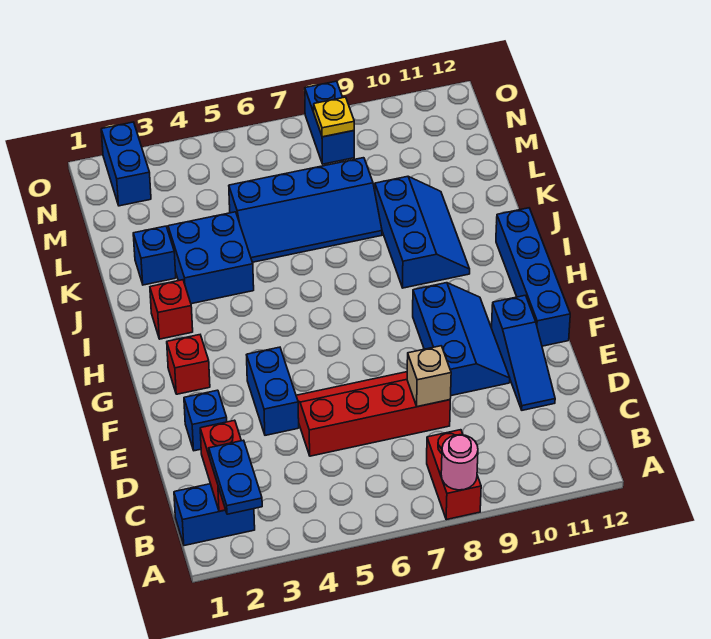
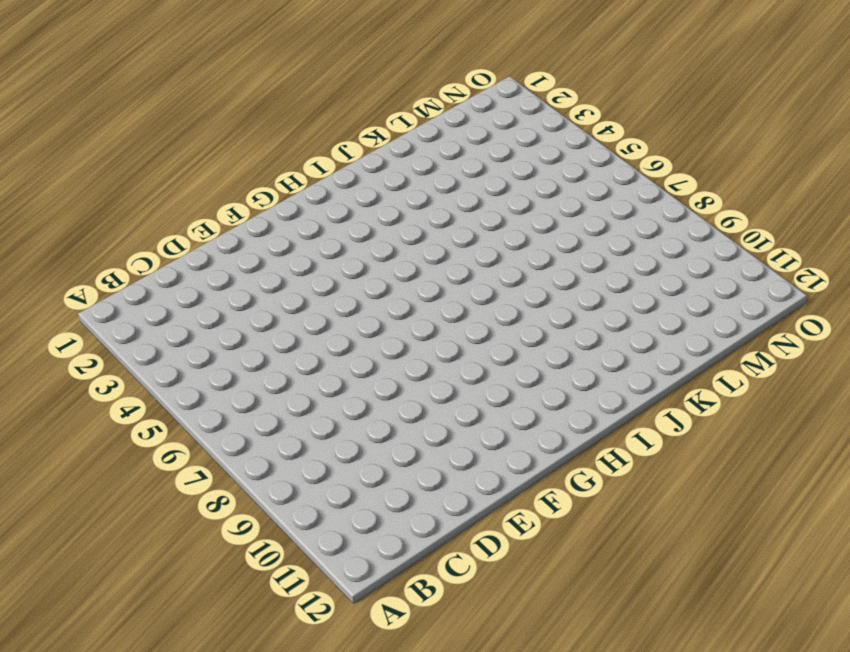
none -> red brick A8:B8 level 1
none -> blue brick B1:B2 level 1
none -> red slope D5:E8 level 1 top D

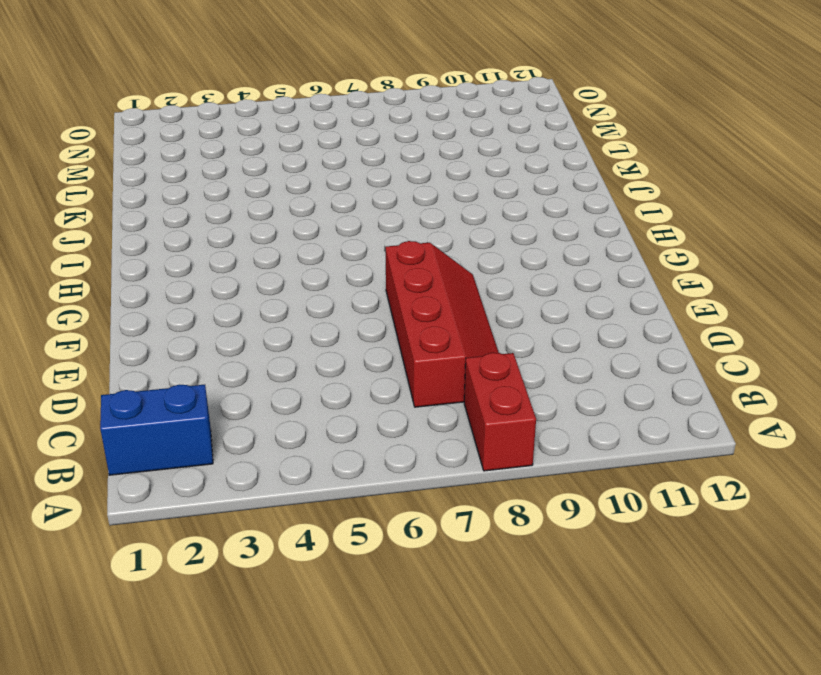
red slope C7:F8 level 1 top 7 -> red slope D5:E8 level 1 top D
none -> blue slope D11:F11 level 1 top F
none -> blue brick E2 level 1
none -> blue brick E4:F4 level 1

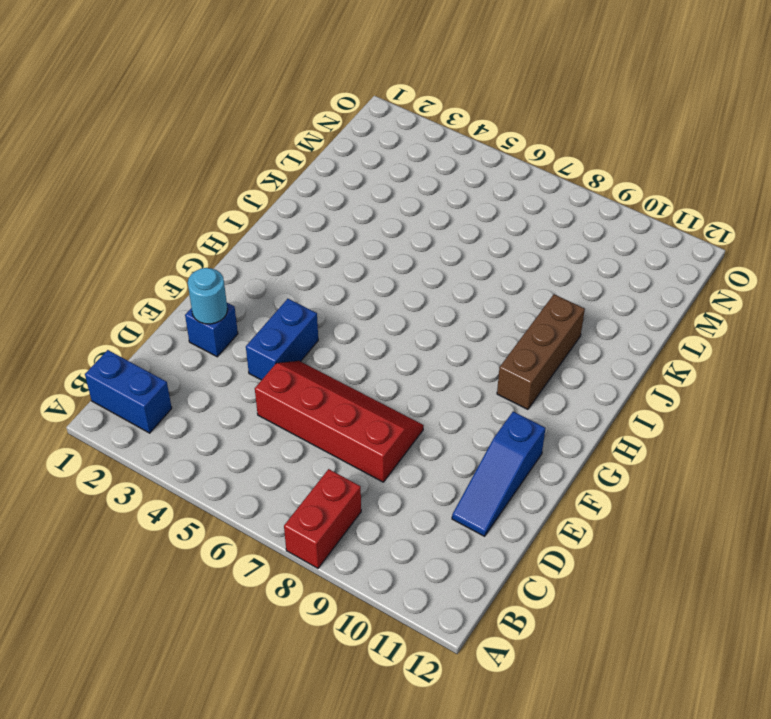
cyan round brick E2 level 2 -> none
brown brick H10:J10 level 1 -> blue slope I9:K10 level 1 top 9
none -> blue slope E9:G10 level 1 top 9
none -> blue brick F12:I12 level 1
none -> red brick G2 level 1

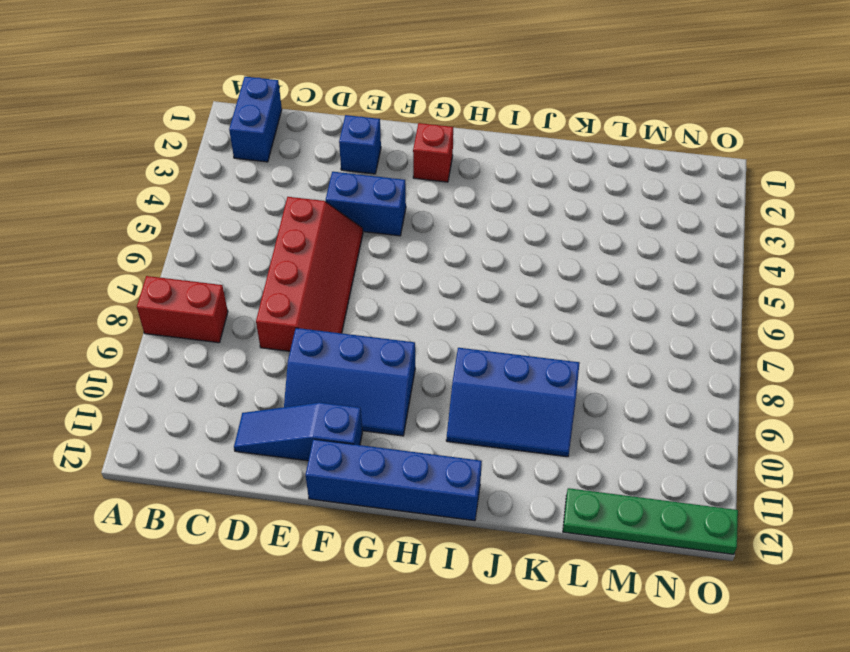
green plate L12:O12 level 1 -> none
none -> red brick I2 level 1
none -> blue brick J3:K4 level 1
none -> blue brick K2 level 1

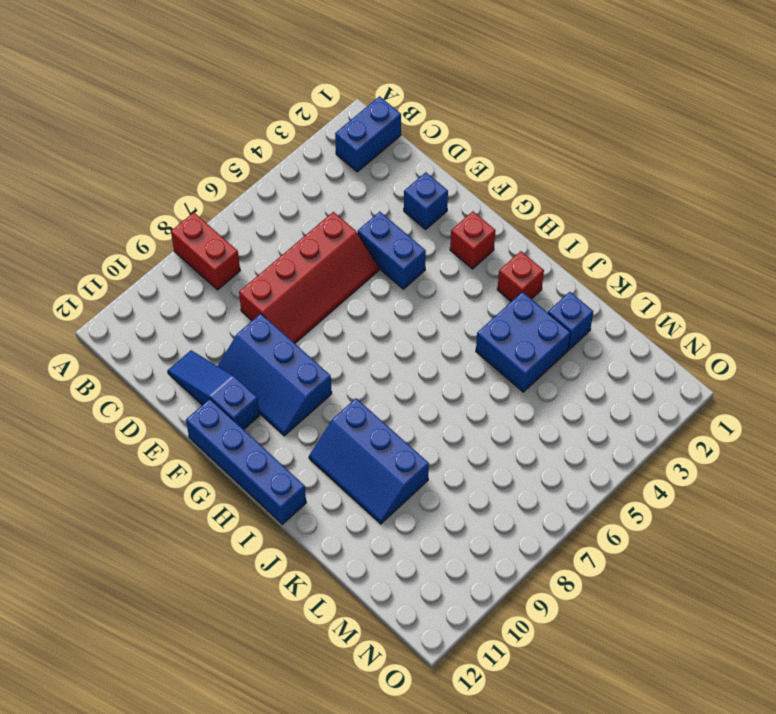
none -> blue slope K5:L8 level 1 top L
none -> blue brick N2:O2 level 1
none -> blue brick N8:O8 level 1

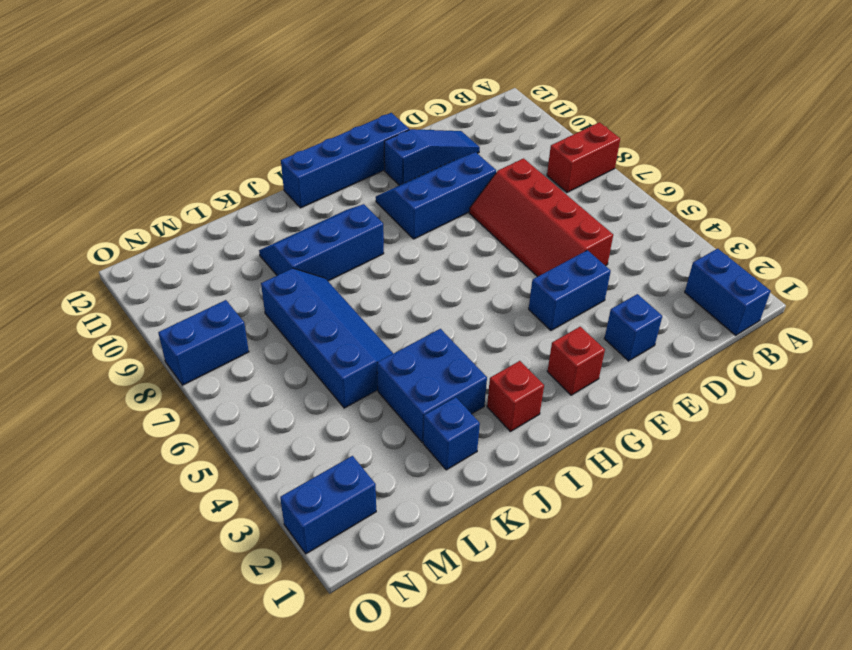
none -> pink round brick A8 level 2
none -> red brick B2:C2 level 2
none -> tan brick D8 level 2

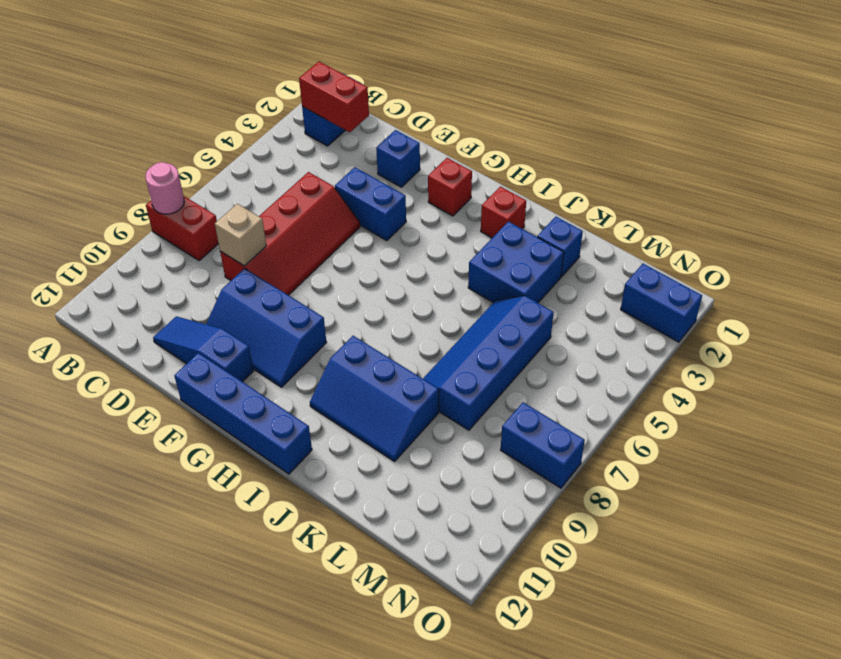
none -> yellow plate N8 level 2
none -> blue plate A2:B2 level 3

